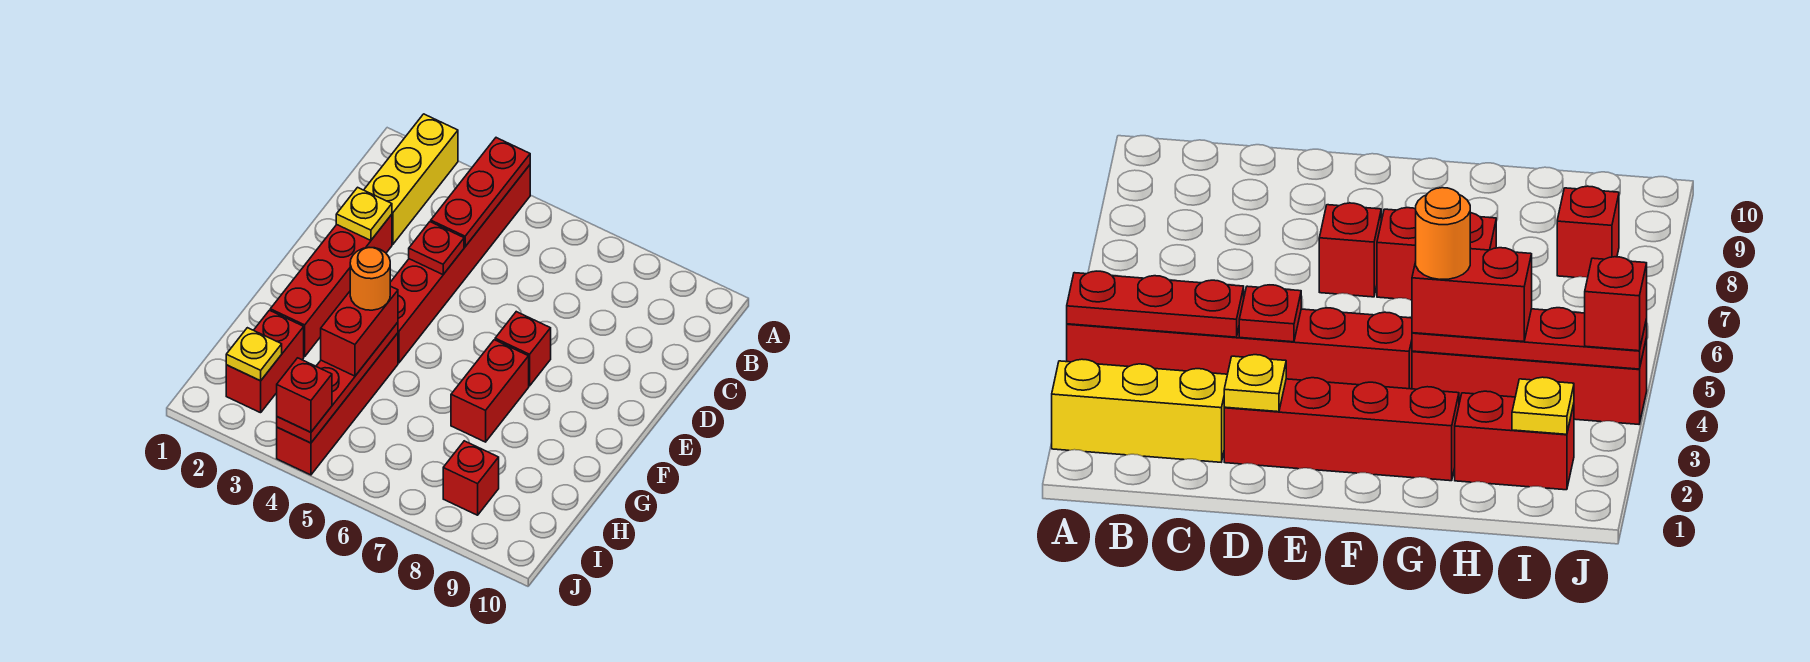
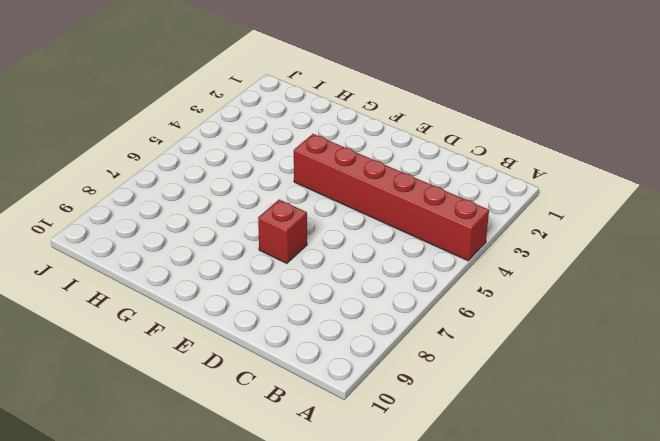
none -> yellow brick A2:C2 level 1
none -> red brick D2:G2 level 1
none -> red brick F7:G7 level 1

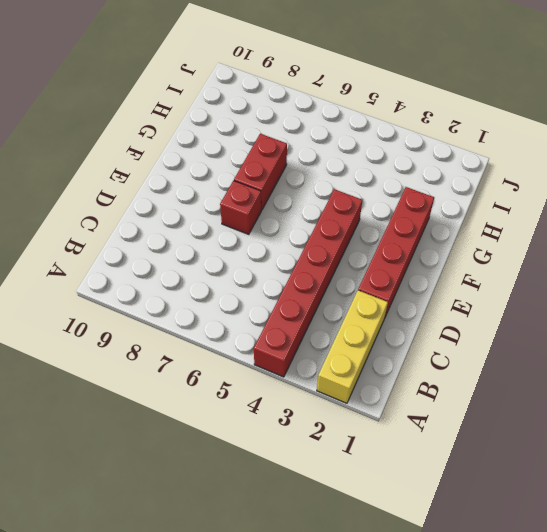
none -> red brick G4:J4 level 1
none -> red brick H2:I2 level 1
none -> red brick I8 level 1

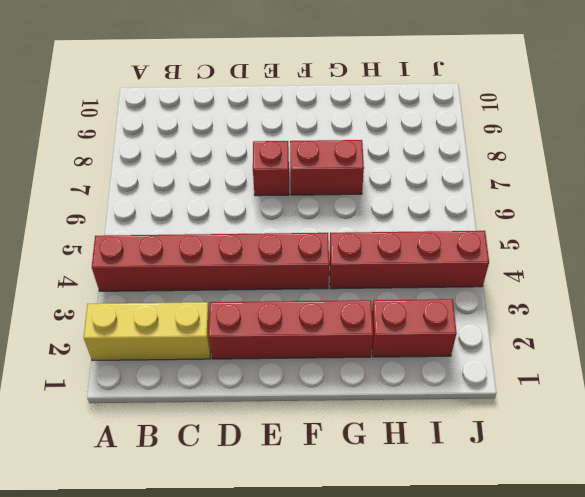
none -> red brick I8 level 1
none -> red plate A4:C4 level 2
none -> yellow plate D2 level 2

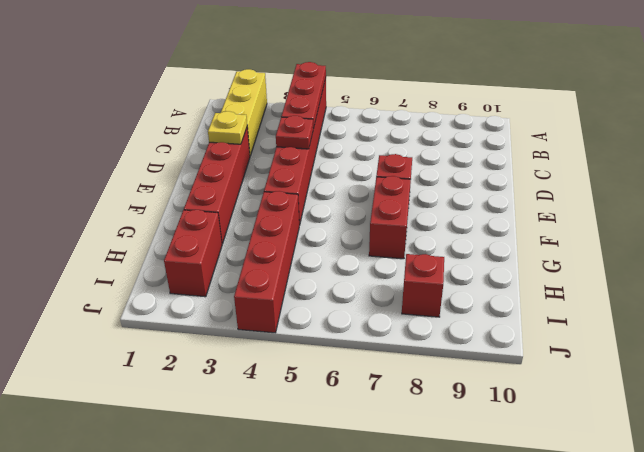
none -> red plate G4:J4 level 2
none -> yellow plate I2 level 2
none -> red brick G4:H4 level 3

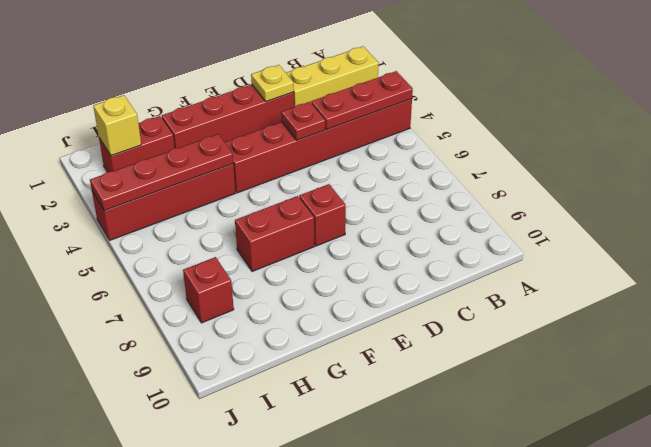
yellow brick I2 level 2 -> yellow plate I2 level 2
none -> red brick G4:H4 level 3
none -> red brick J4 level 3
none -> orange round brick G4 level 4

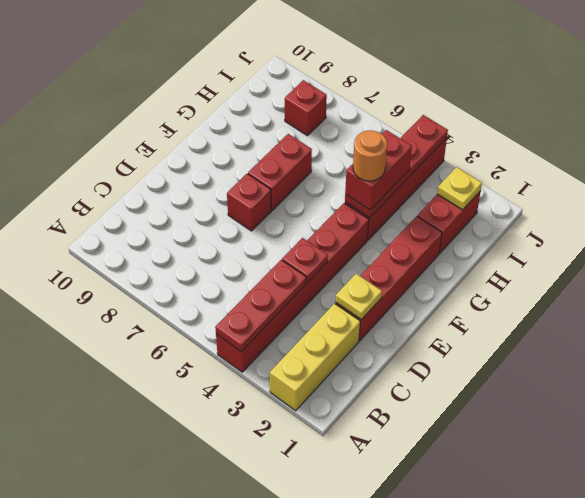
none -> red brick J4 level 3

